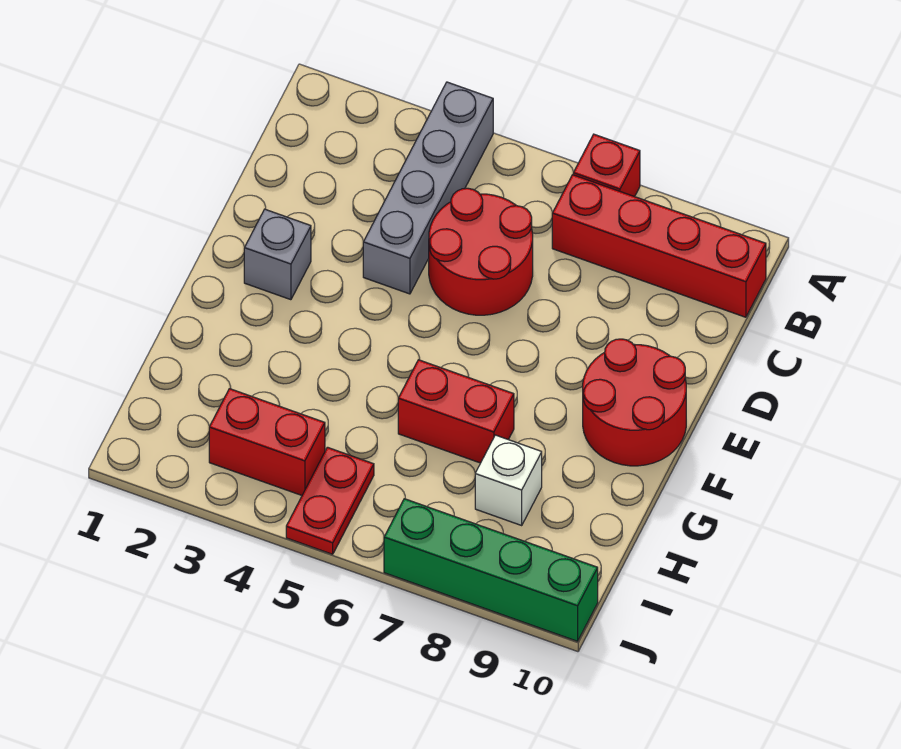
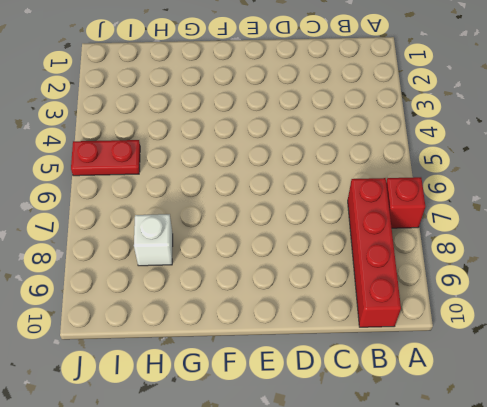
none -> grey brick A4:D4 level 1
none -> red round brick C5:D6 level 1

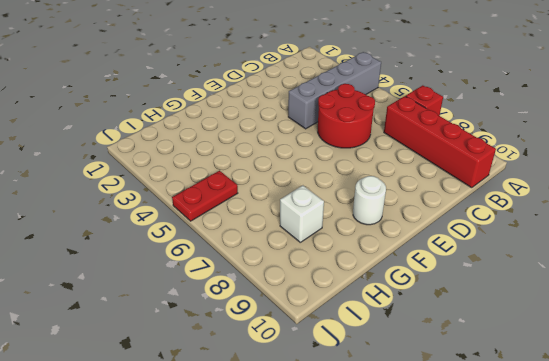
white round brick F9 level 1 -> red round brick E9:F10 level 1
none -> grey brick E2 level 1
none -> red brick G6:G7 level 1

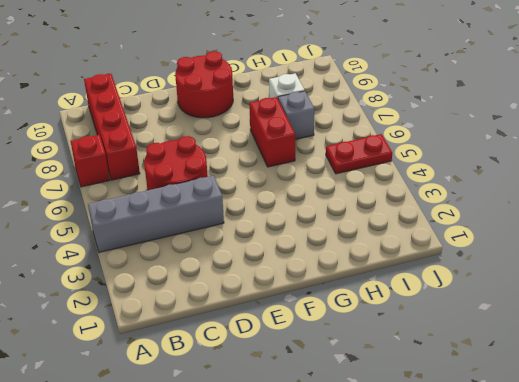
grey brick H7 level 1 -> grey brick E2 level 1
none -> red brick I3:I4 level 1
none -> green brick J7:J10 level 1

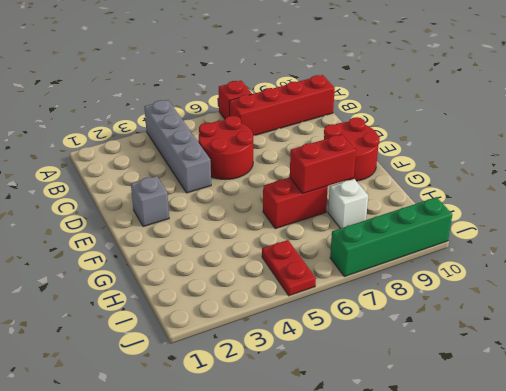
red brick G7:G8 level 2 -> red brick I3:I4 level 1

